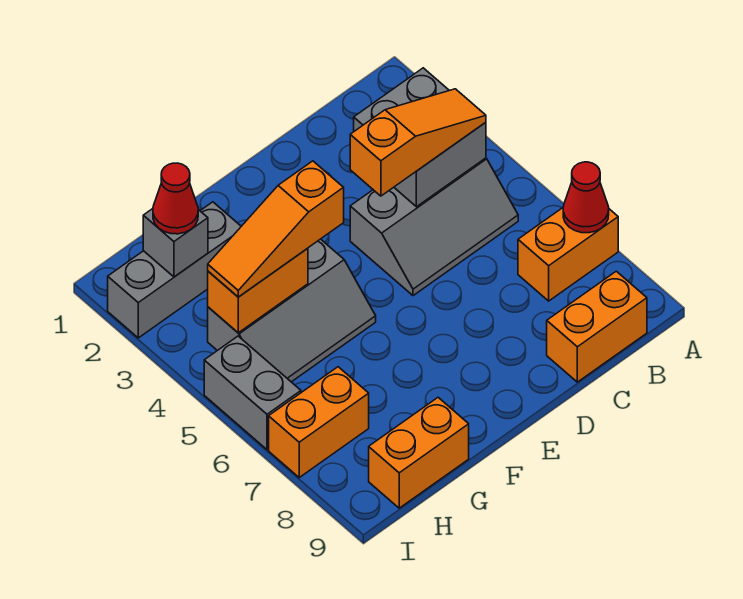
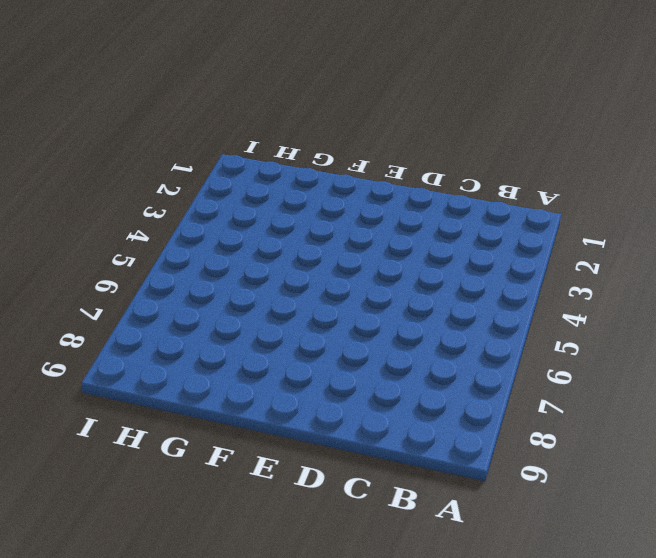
none -> orange brick A7:B7 level 1
none -> grey slope B4:D5 level 1 top 4
none -> orange brick B9:C9 level 1

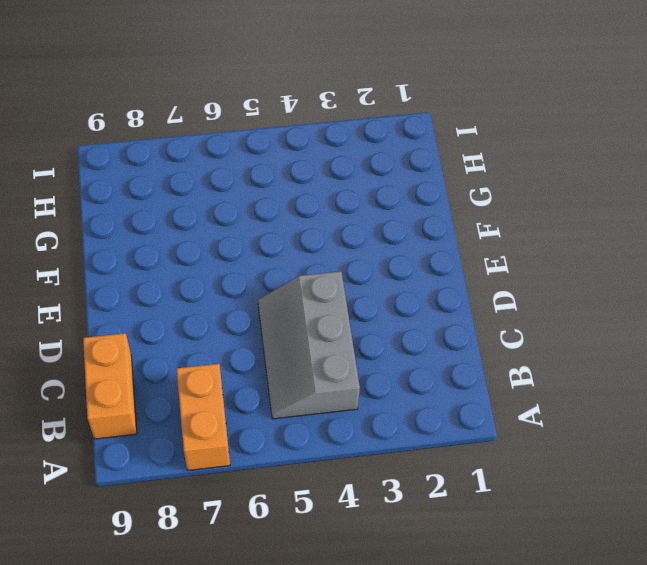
none -> grey slope F4:H5 level 1 top 4
none -> grey brick G2:I2 level 1
none -> orange brick G9:H9 level 1

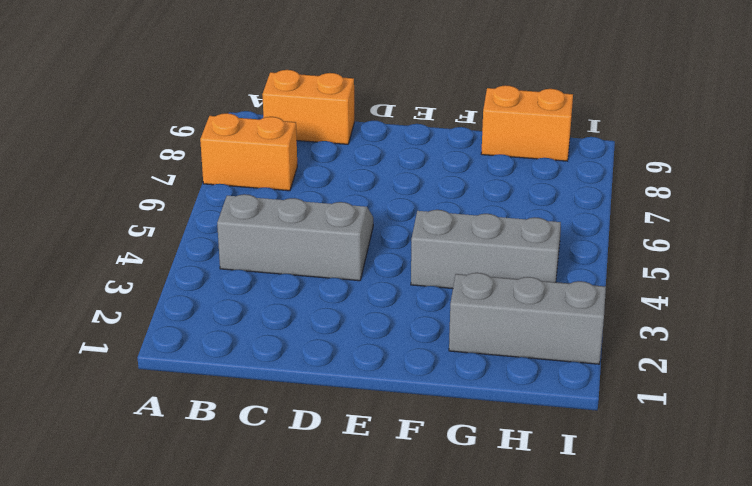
none -> orange brick H7:I7 level 1
none -> grey brick I5:I6 level 1
none -> red cone A7 level 2

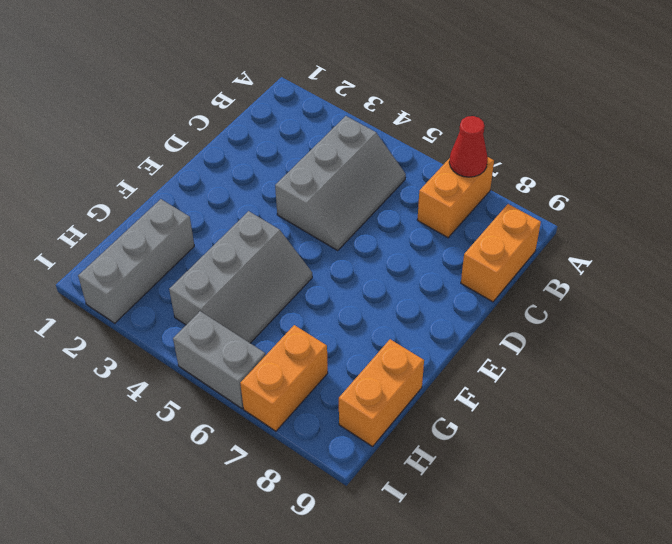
none -> grey brick B3:C4 level 2
none -> orange brick G4:H4 level 2
none -> grey brick H2 level 2

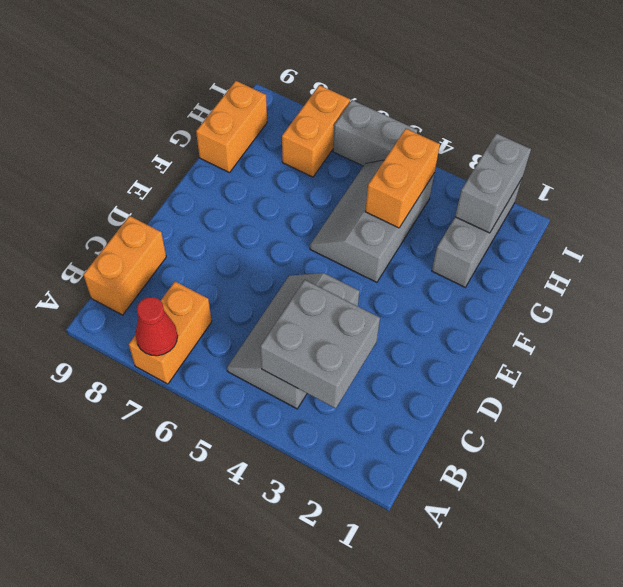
grey brick H2:I2 level 2 -> grey brick H2 level 2
none -> orange slope B4:D4 level 3 top D
none -> orange slope F4:H4 level 3 top F
none -> red cone H2 level 3

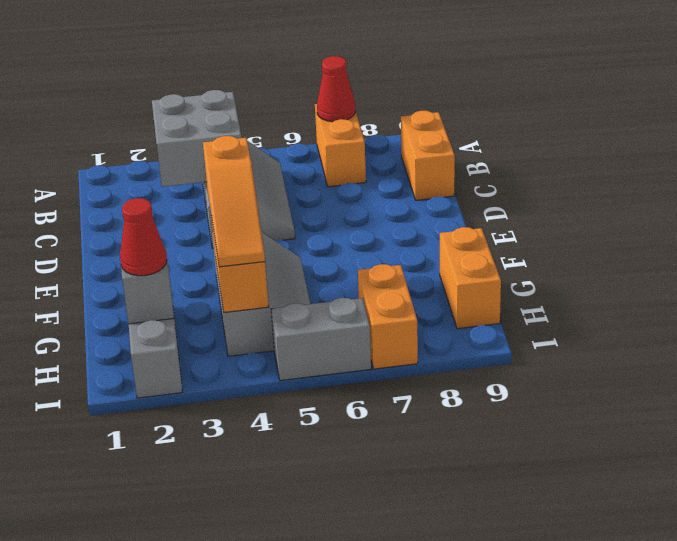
none -> orange slope B4:D4 level 3 top D

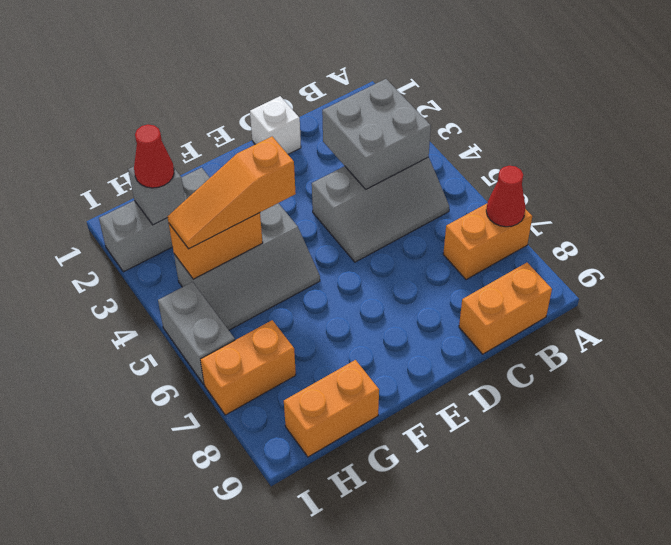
white brick D1 level 1 -> none
none -> orange slope B4:D4 level 3 top D

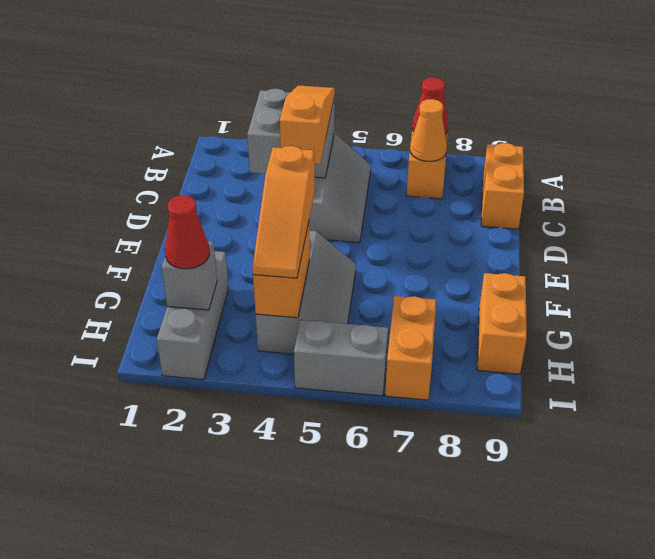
orange cone B7 level 2 -> none

